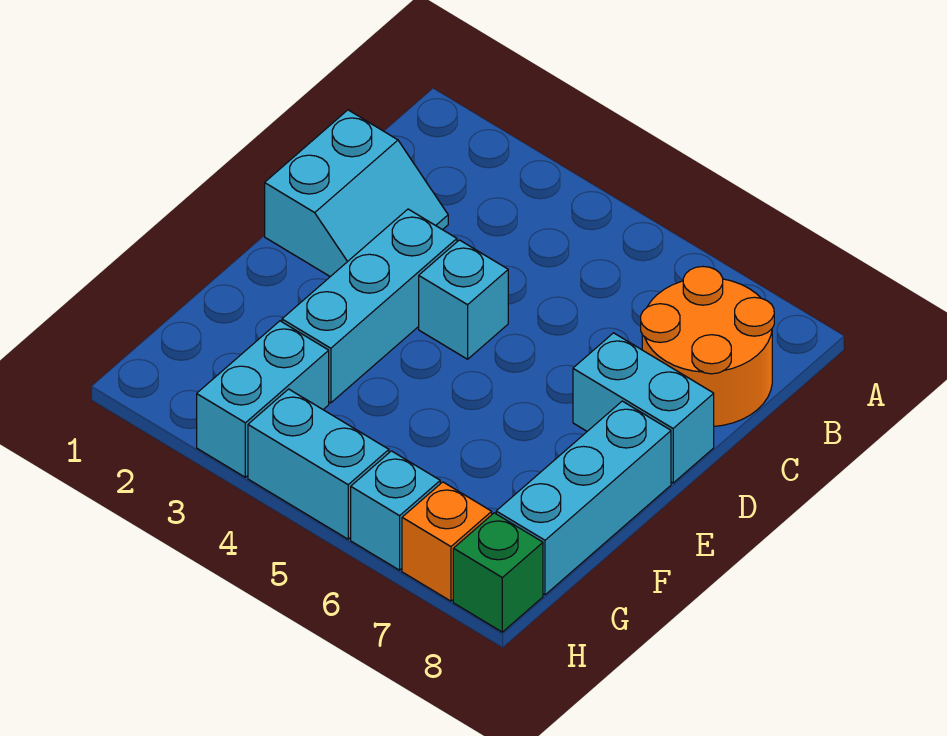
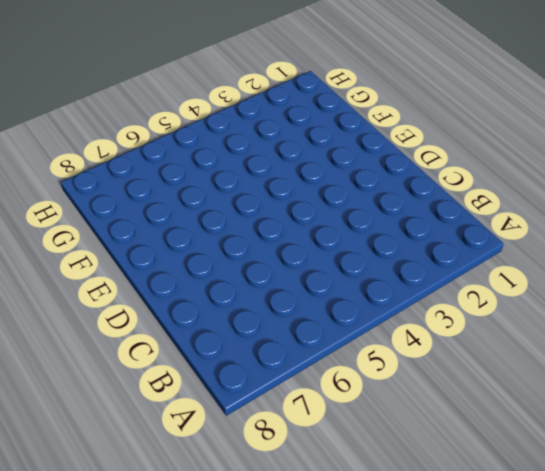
none -> orange round brick B7:C8 level 1
none -> cyan slope C1:D2 level 1 top 1

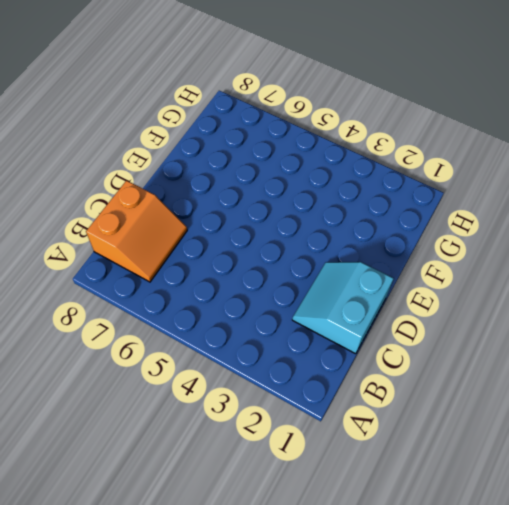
orange slope B7:C8 level 1 top 8 -> orange round brick B7:C8 level 1
none -> cyan brick D3:F3 level 1
none -> cyan brick D4 level 1

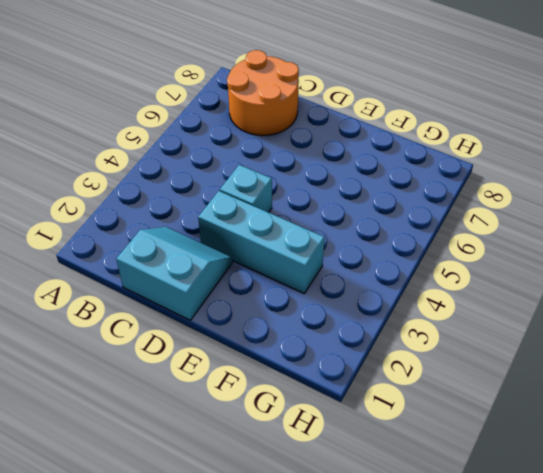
none -> cyan brick D7:D8 level 1
none -> cyan brick E8:G8 level 1

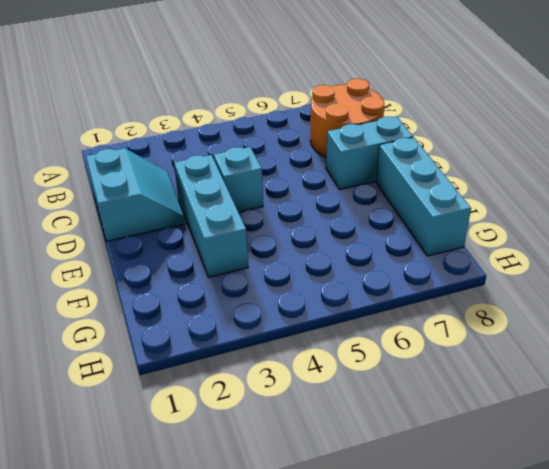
none -> cyan brick G3:H3 level 1
none -> cyan brick H4:H5 level 1

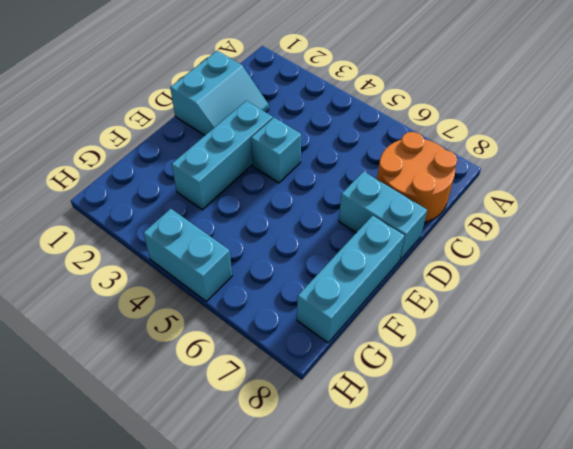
none -> cyan brick G3:H3 level 1
none -> cyan brick H6 level 1

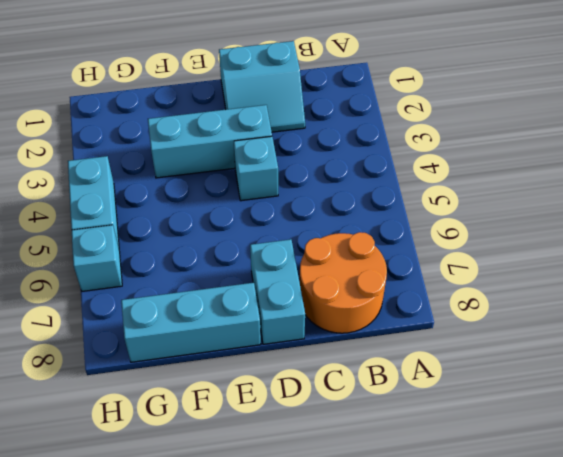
none -> cyan brick G3:H3 level 1
none -> orange brick H7 level 1

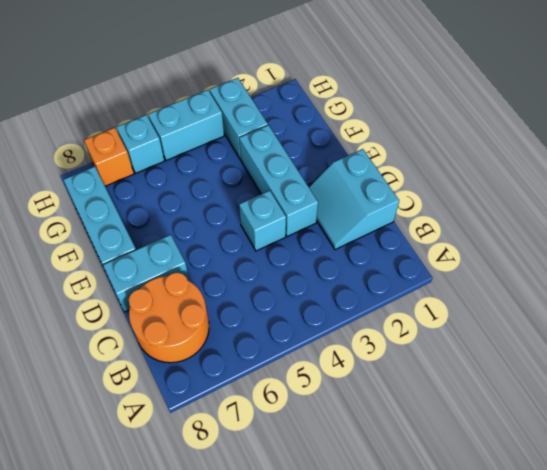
none -> green brick H8 level 1

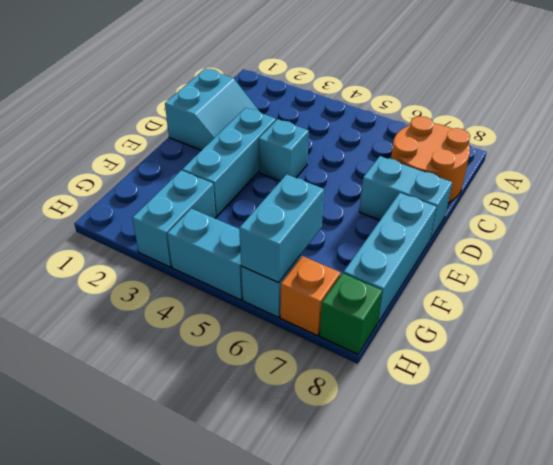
cyan brick G6:H6 level 2 -> none

